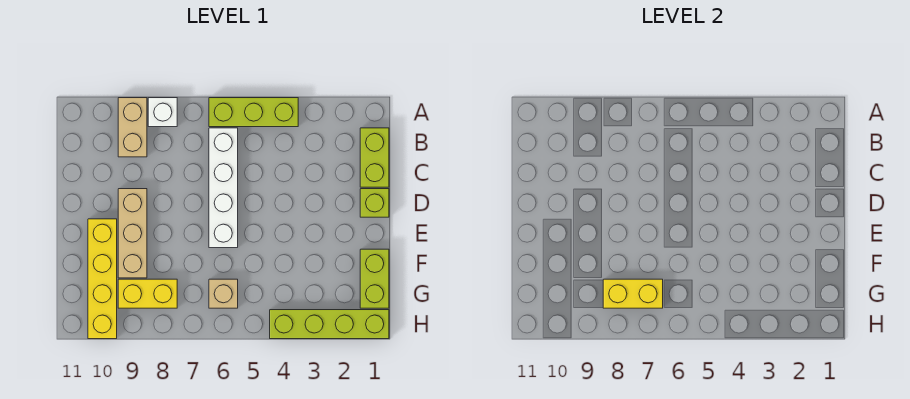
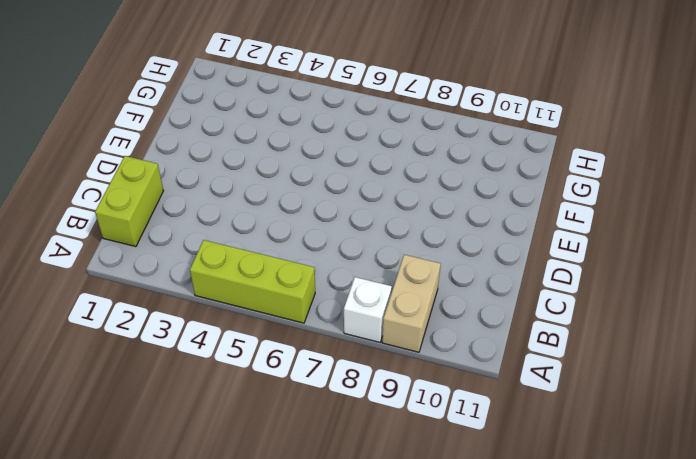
none -> white brick B6:E6 level 1
none -> lime brick D1 level 1
none -> tan brick D9:F9 level 1

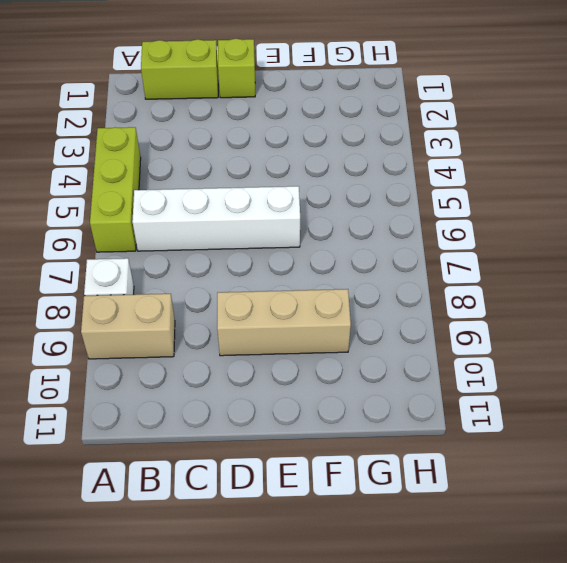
none -> yellow brick E10:H10 level 1
none -> lime brick F1:G1 level 1
none -> tan brick G6 level 1

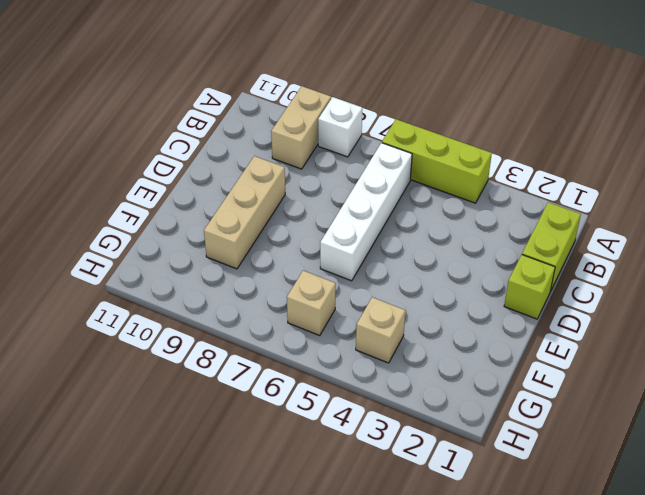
tan brick G4 level 1 -> none
none -> yellow brick E10:H10 level 1
none -> lime brick F1:G1 level 1
none -> yellow brick G8:G9 level 1

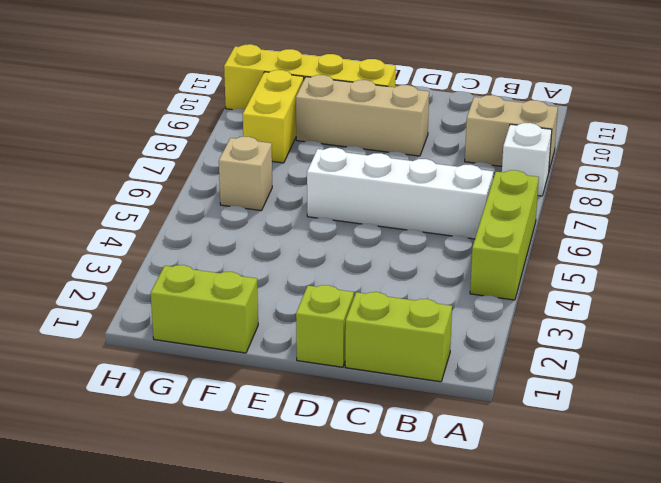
none -> lime brick H1:H4 level 1
none -> yellow brick G7:G8 level 2

